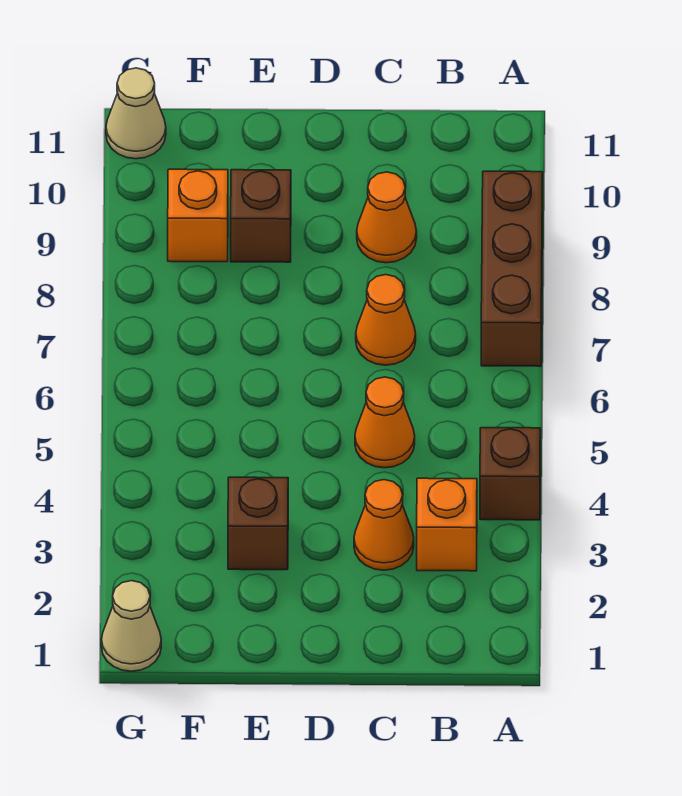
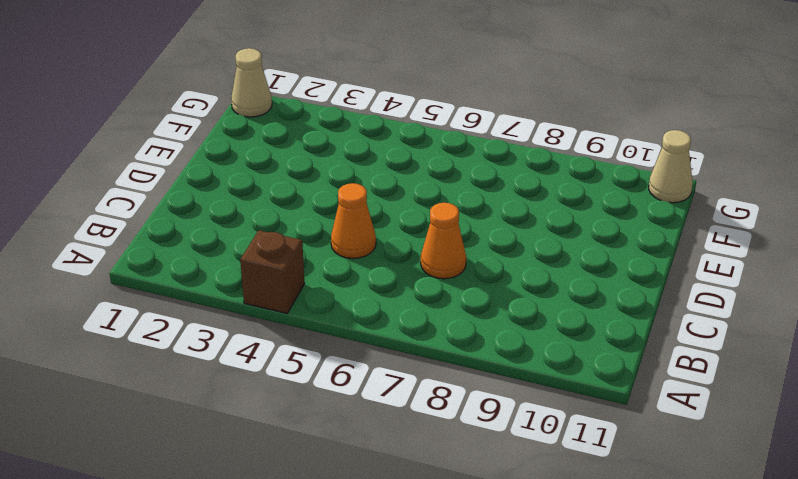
none -> brown brick A7:A9 level 1
none -> orange brick B3 level 1
none -> orange cone C3 level 1

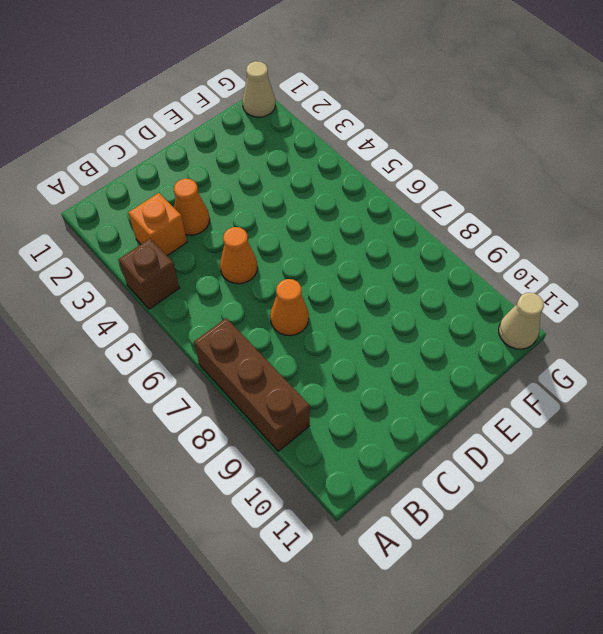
none -> orange cone C9 level 1
none -> brown brick E3 level 1
none -> brown brick E9 level 1

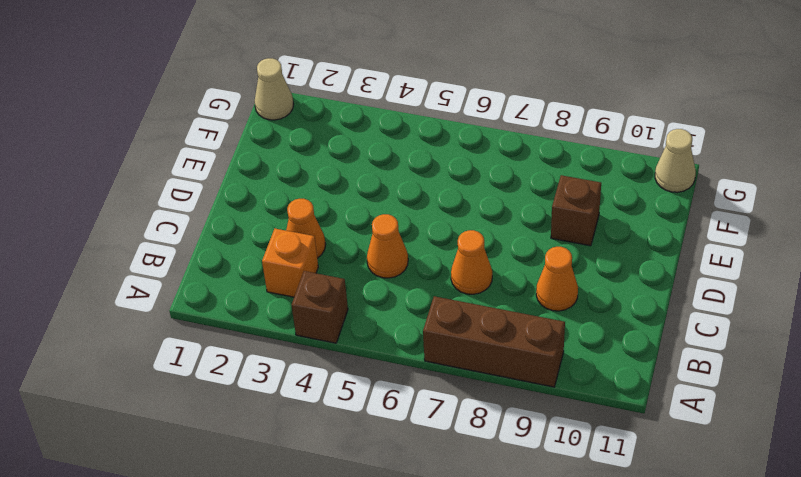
none -> brown brick E3 level 1
none -> orange brick F9 level 1

